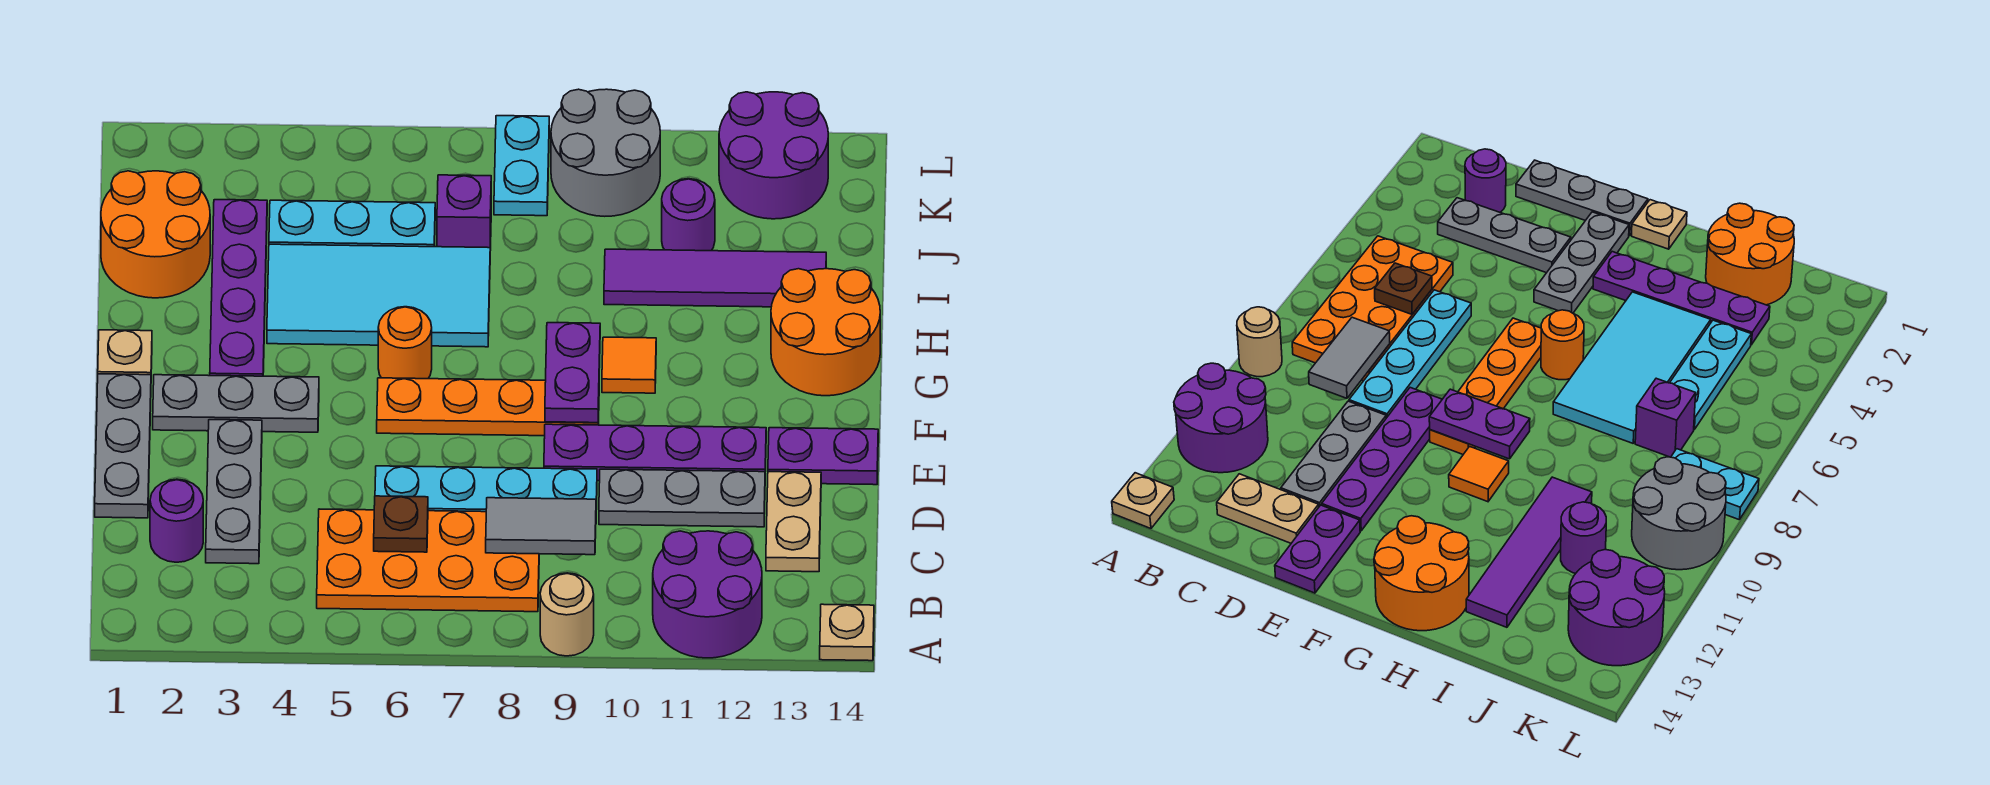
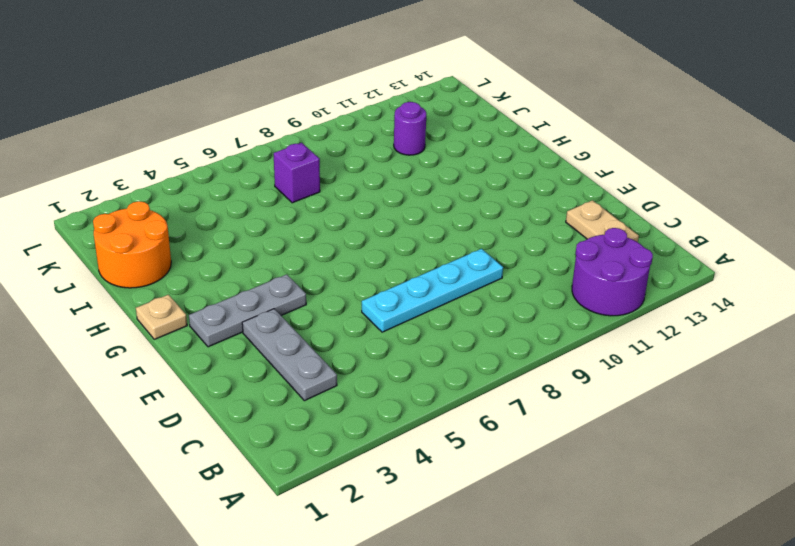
none -> tan round brick A9 level 1
none -> tan plate A14 level 1
none -> orange plate B5:C8 level 1
none -> purple round brick C2 level 1

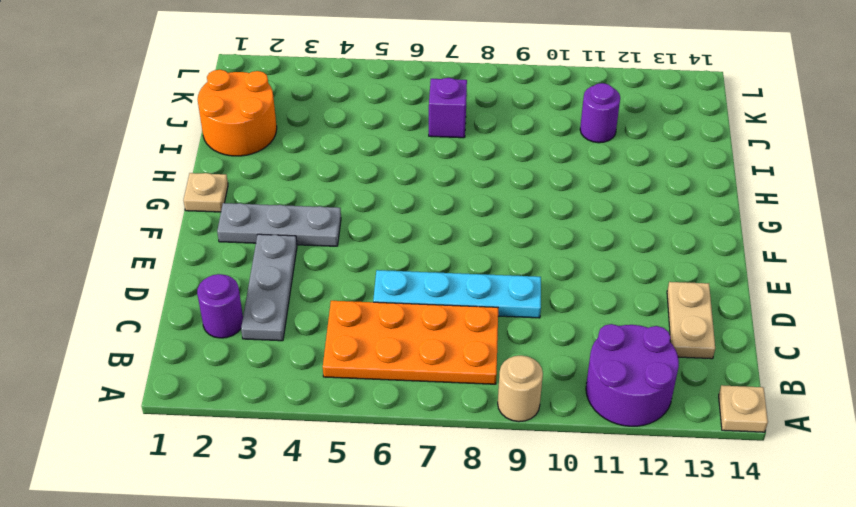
none -> grey plate D1:F1 level 1
none -> grey plate D10:D12 level 1
none -> purple plate E9:E12 level 1
none -> purple plate E13:E14 level 1

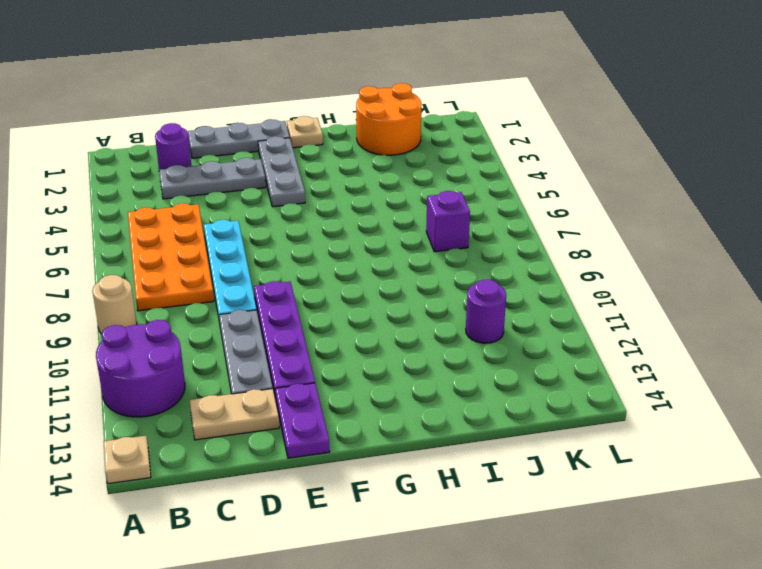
none -> orange plate F6:F9 level 1
none -> purple plate G3:J3 level 1
none -> orange round brick G6 level 1
none -> orange tile G10 level 1

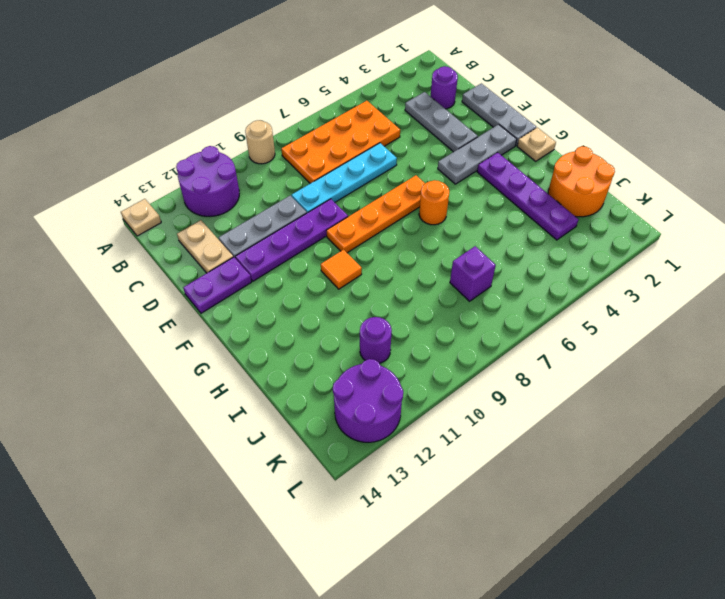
none -> orange round brick G13:H14 level 1
none -> cyan tile H4:I7 level 1
none -> purple tile I10:I13 level 1
none -> cyan plate J4:J6 level 1

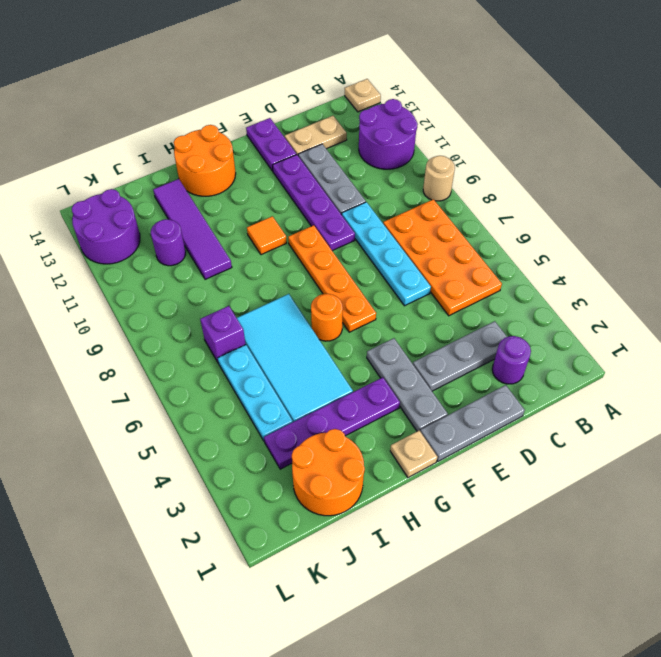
none -> cyan plate K8:L8 level 1
none -> grey round brick K9:L10 level 1
none -> brown plate C6 level 2
none -> grey tile C8:C9 level 2

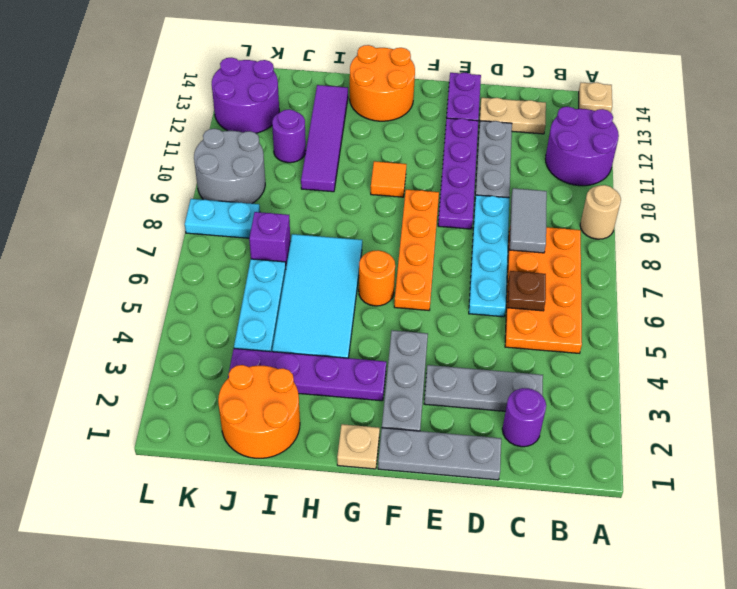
none -> purple plate F9:G9 level 2

